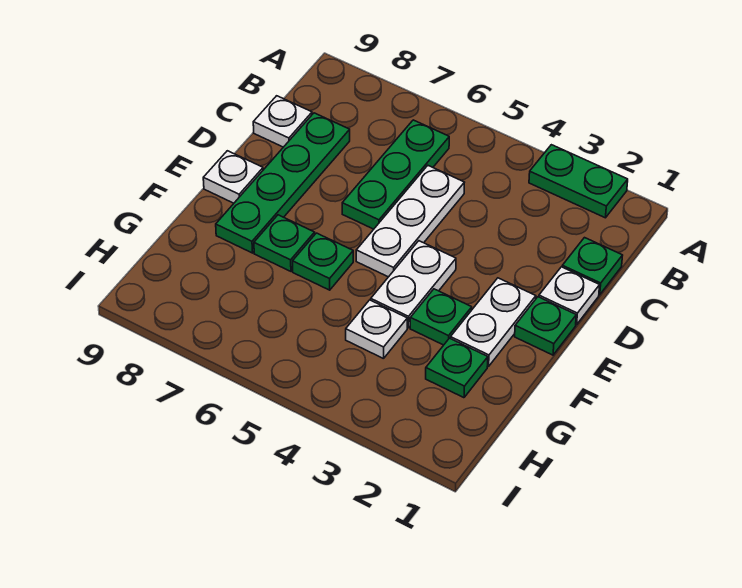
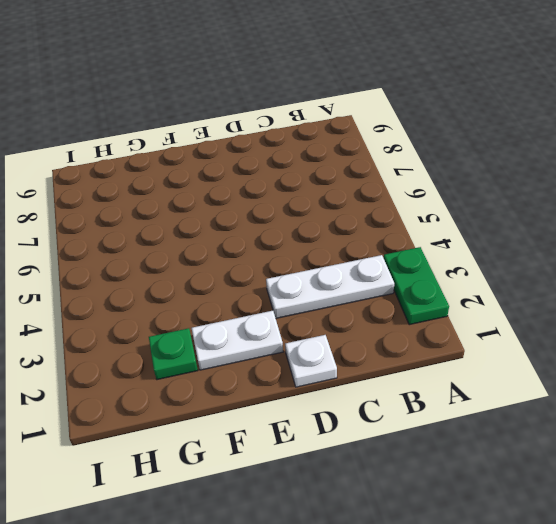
white plate B3:D3 level 1 -> white plate C5:E5 level 1
none -> green plate B6:D6 level 1
none -> green plate C1 level 1
none -> green plate C8:F8 level 1

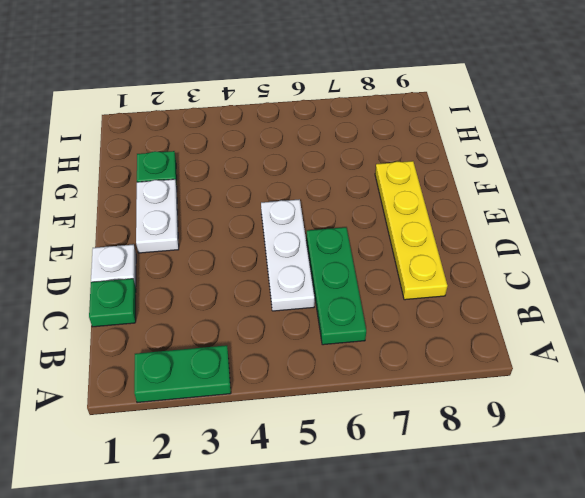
yellow plate C8:F8 level 1 -> green plate C8:F8 level 1
none -> white plate C9 level 1
none -> green plate E1 level 1
none -> white plate E4:F4 level 1

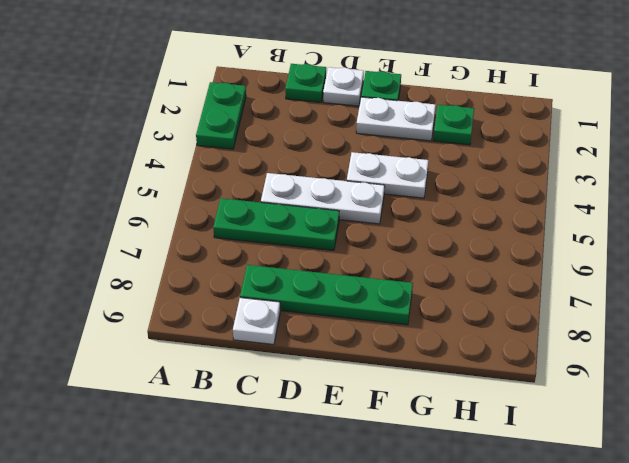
none -> white plate E9 level 1
none -> green plate F3 level 1
none -> green plate F6 level 1

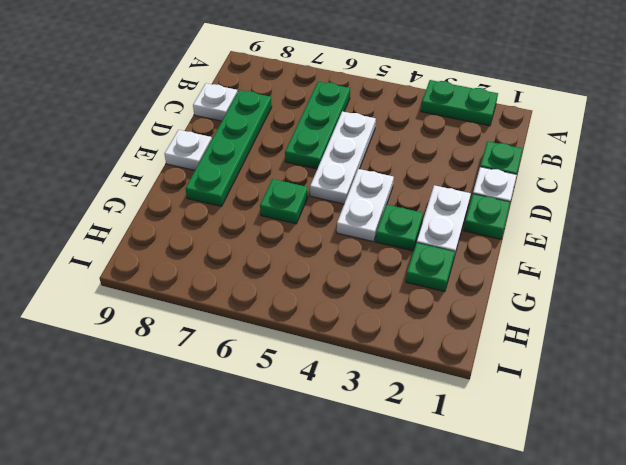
none -> green plate F7 level 1
none -> white plate G4 level 1

